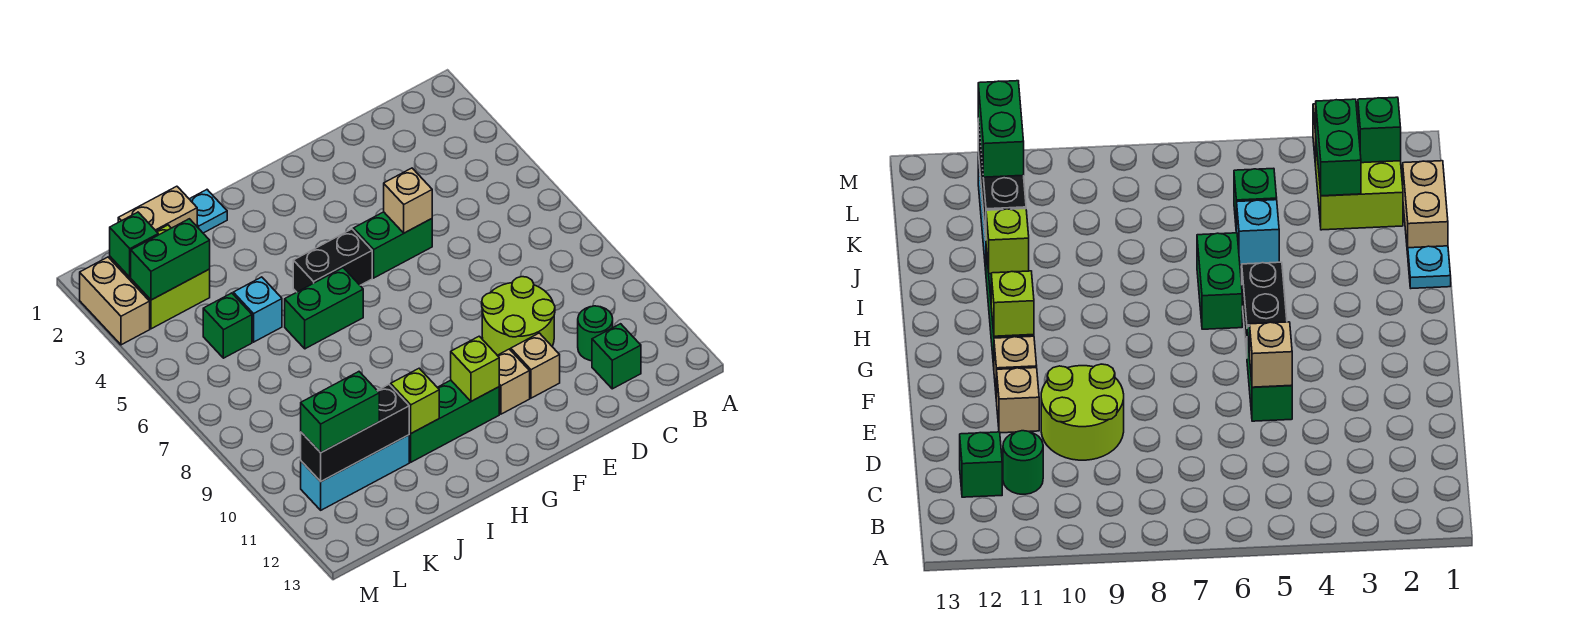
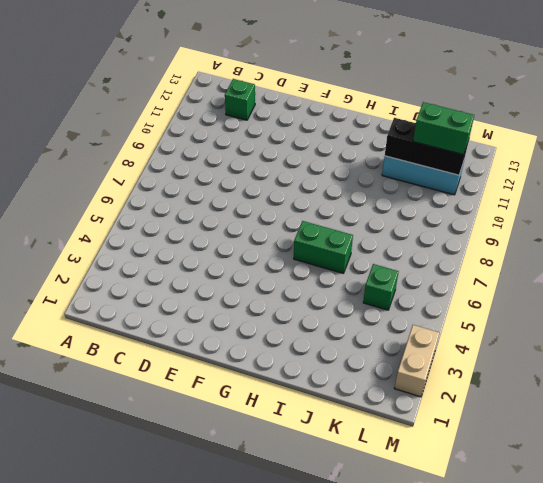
none -> green round brick C11 level 1
none -> lime round brick D9:E10 level 1
none -> green brick E5:F5 level 1

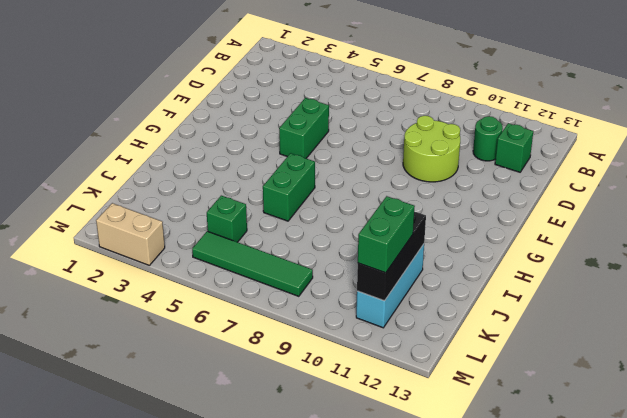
green tile L5:L8 level 1 -> none
none -> tan brick E11 level 1
none -> tan brick F11 level 1
none -> black brick G5:H5 level 1

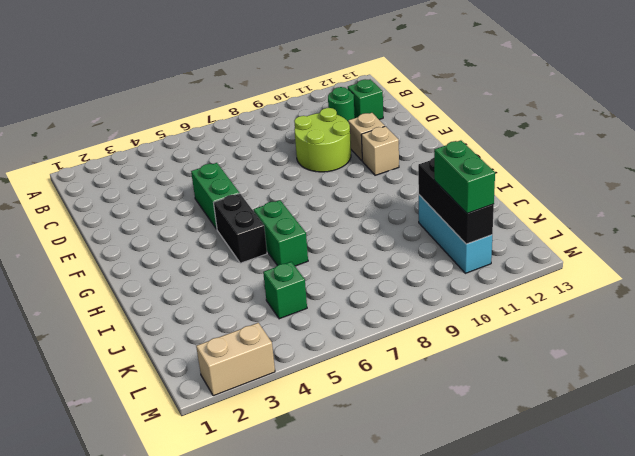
none -> green brick G11:I11 level 1
none -> cyan plate I1 level 1
none -> tan brick J1:K1 level 1

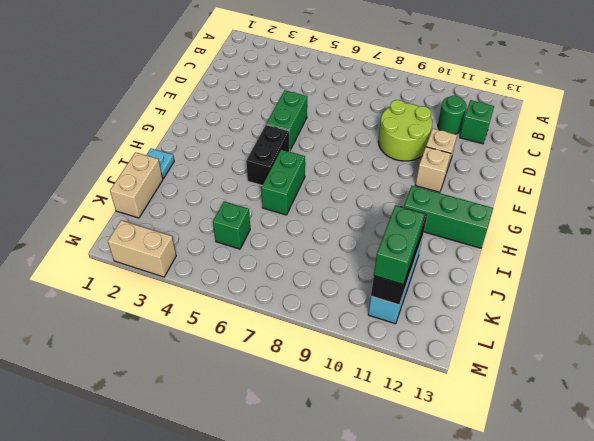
green brick H11:H13 level 1 -> green brick G11:I11 level 1
none -> cyan brick J5 level 1
none -> lime brick K2:L3 level 1
none -> tan brick E5 level 2

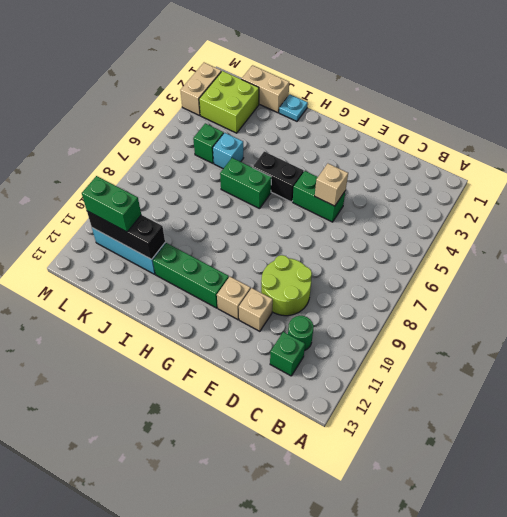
none -> lime brick G11 level 2
none -> lime brick I11 level 2
none -> green brick K3:L3 level 2

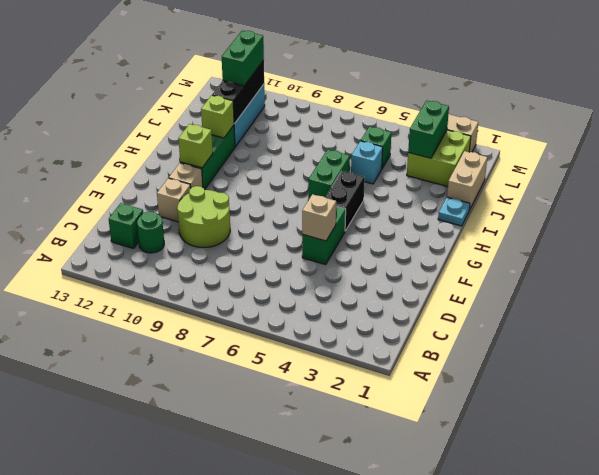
none -> green brick L2 level 2

